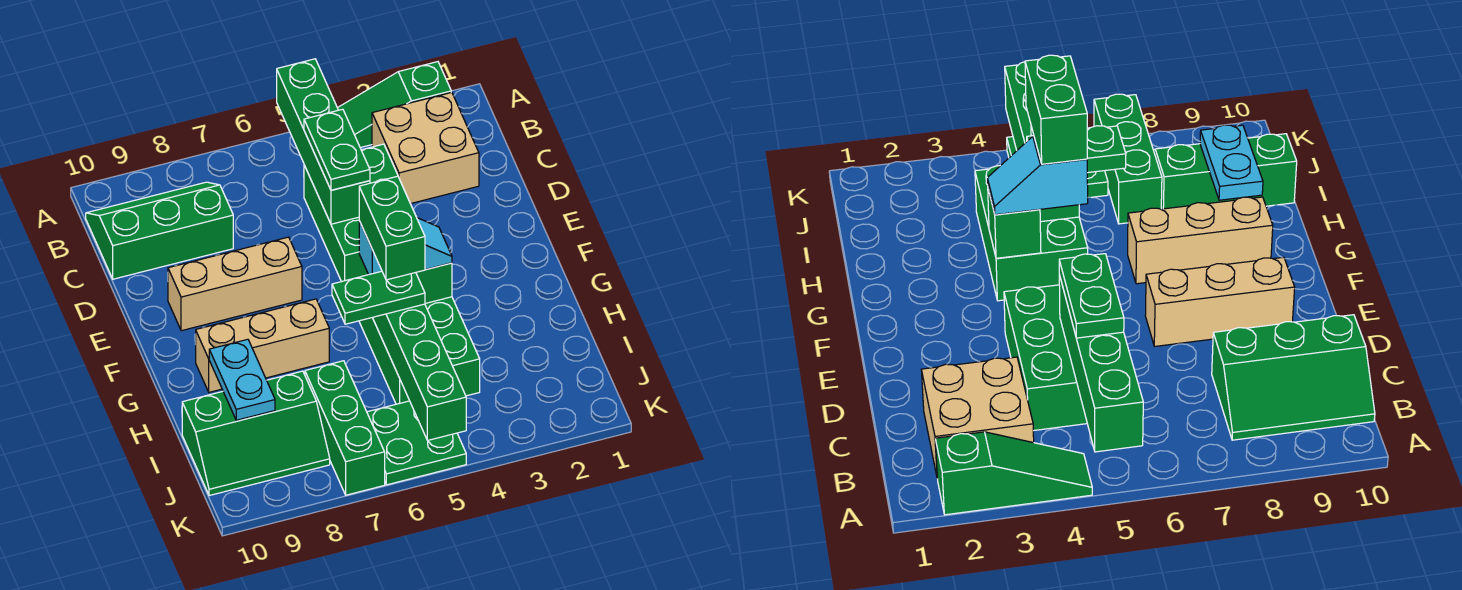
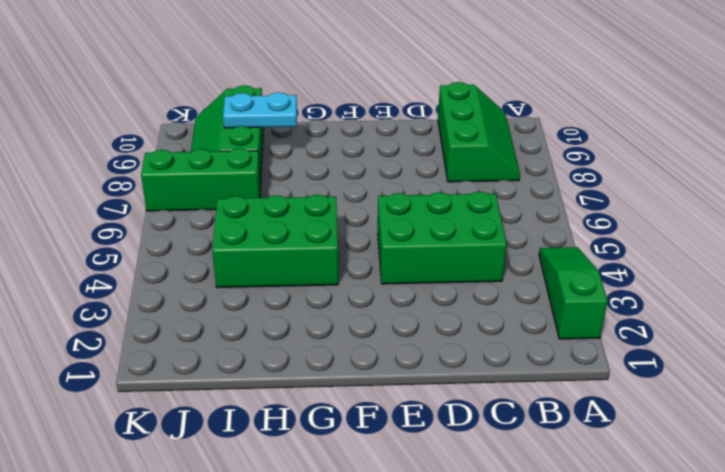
none -> tan brick B2:C3 level 1
none -> tan brick E7:E9 level 1
none -> tan brick G7:G9 level 1

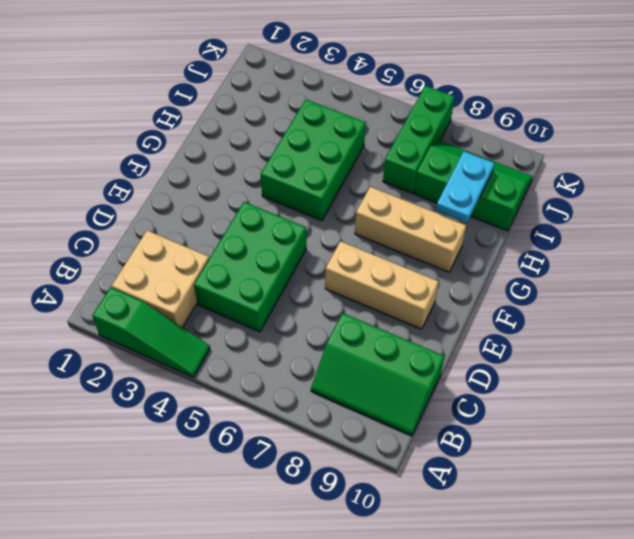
none -> green plate J5:K6 level 1
none -> green brick A5:D5 level 2
none -> green brick G4 level 2

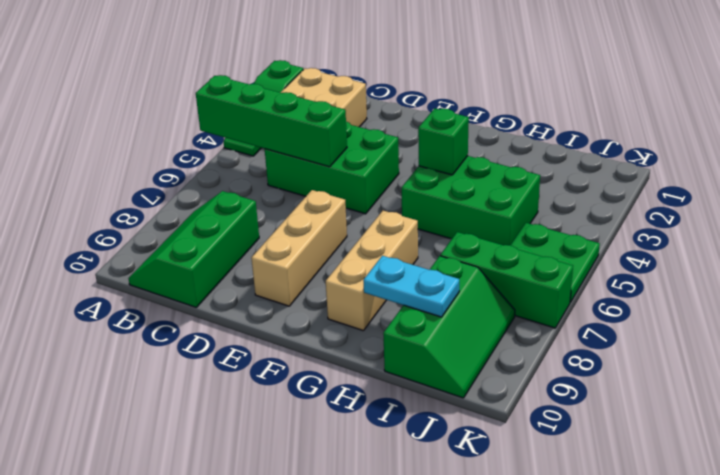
none -> green brick H5:K5 level 2
none -> green plate C5:D5 level 3
none -> cyan slope G4:G5 level 3 top 5

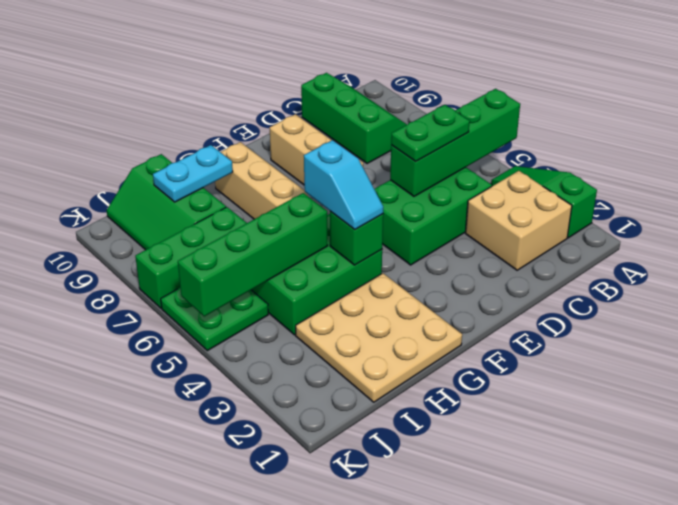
tan plate G1:I3 level 1 -> none
none -> green plate H5:H6 level 3
none -> green brick G5:H5 level 4

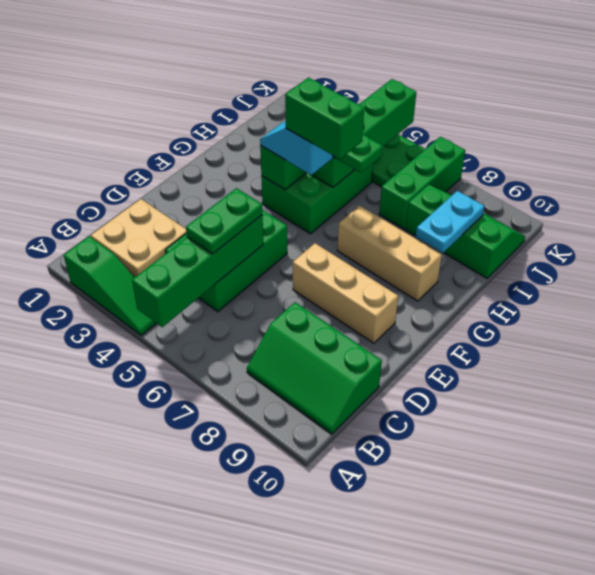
green brick G5:G6 level 4 -> green brick G5:H5 level 4

